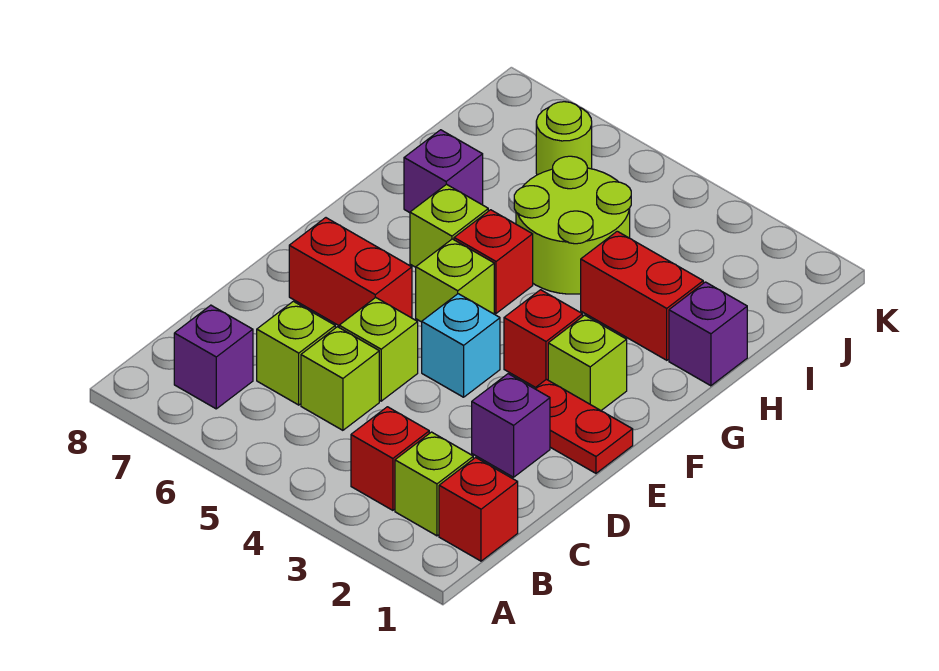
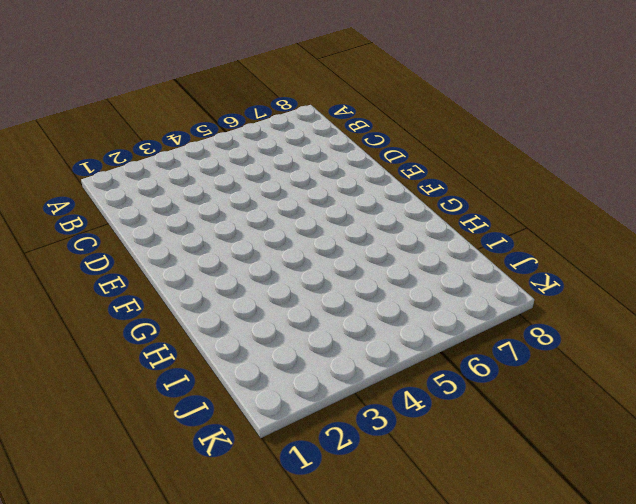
none -> red brick B1 level 1
none -> lime brick B2 level 1
none -> red brick B3 level 1

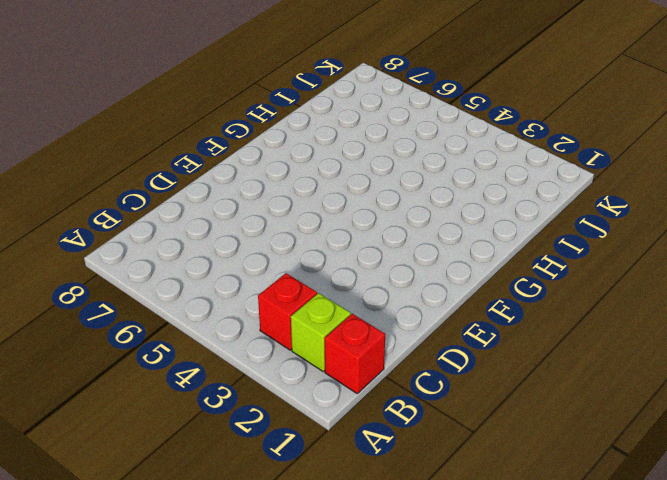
none -> purple brick B7 level 1
none -> lime brick C5 level 1
none -> lime brick C6 level 1

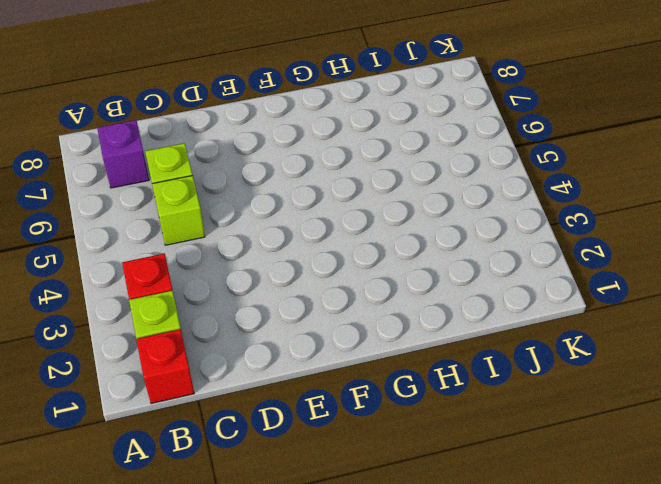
none -> purple brick D2 level 1
none -> lime brick D5 level 1
none -> red plate E1:E2 level 1

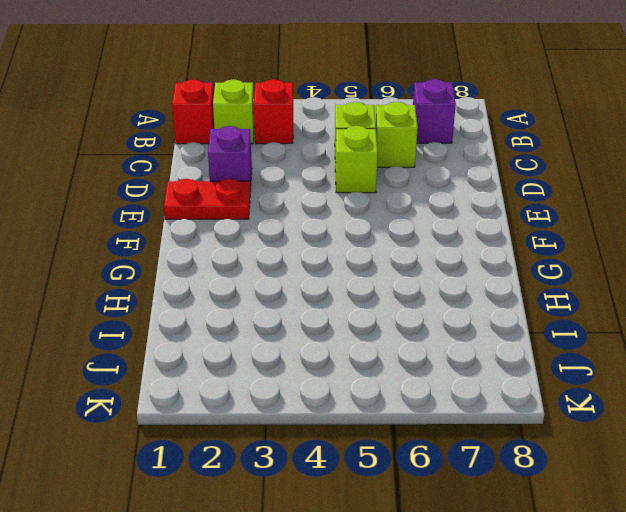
none -> cyan brick E4 level 1
none -> red brick E6:E7 level 1
none -> lime brick F2 level 1

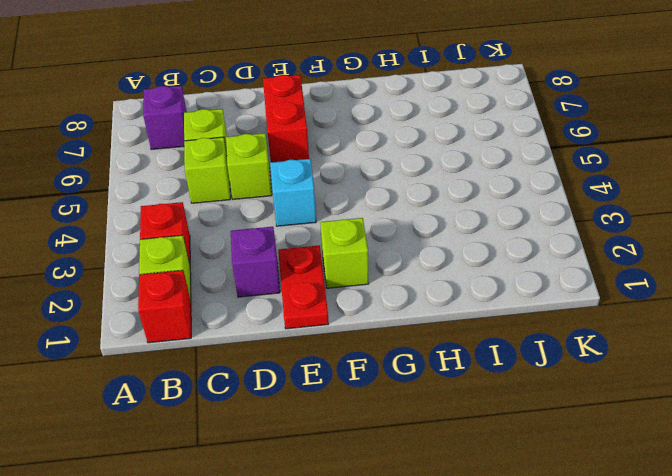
none -> red brick F3 level 1
none -> lime brick F5 level 1
none -> red brick G5 level 1

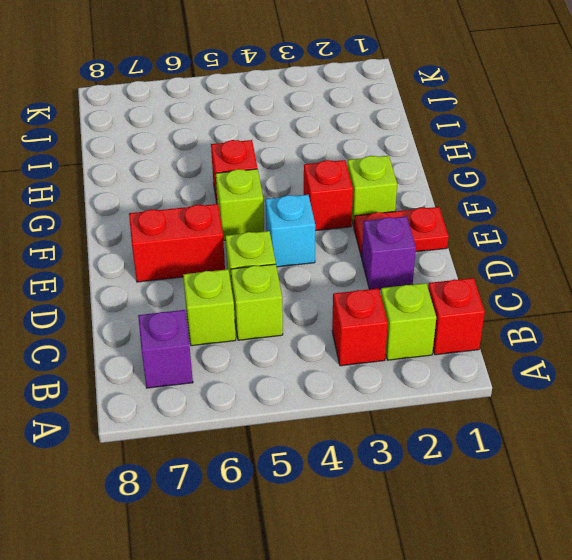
none -> lime brick G6 level 1
none -> purple brick H1 level 1
none -> red brick H2:H3 level 1

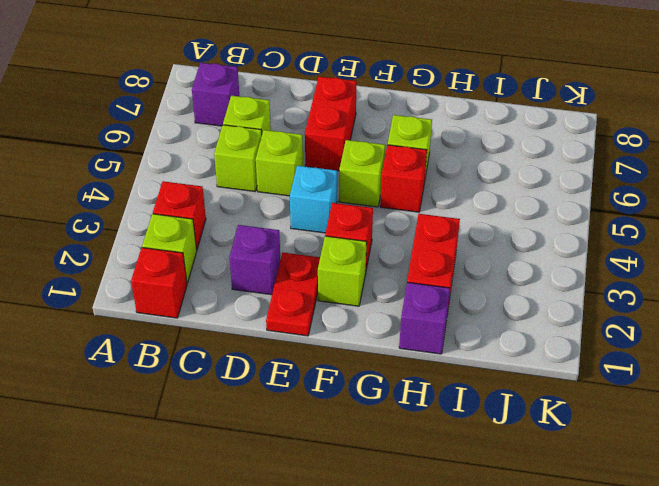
none -> lime round brick H4:I5 level 1
none -> purple brick H7 level 1
none -> lime round brick J6 level 1

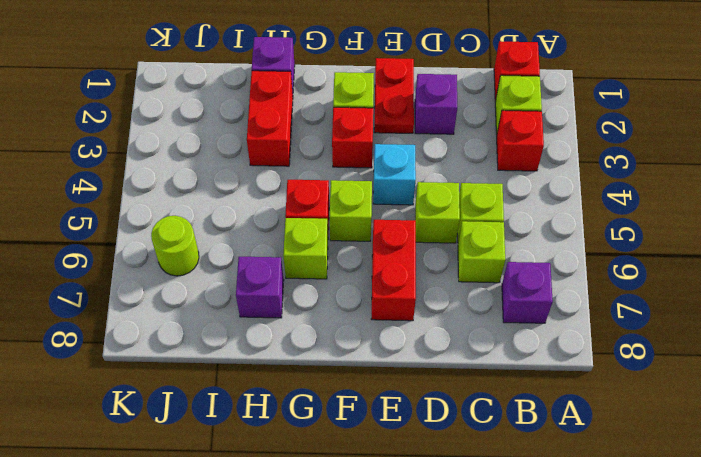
none -> lime round brick H4:I5 level 1

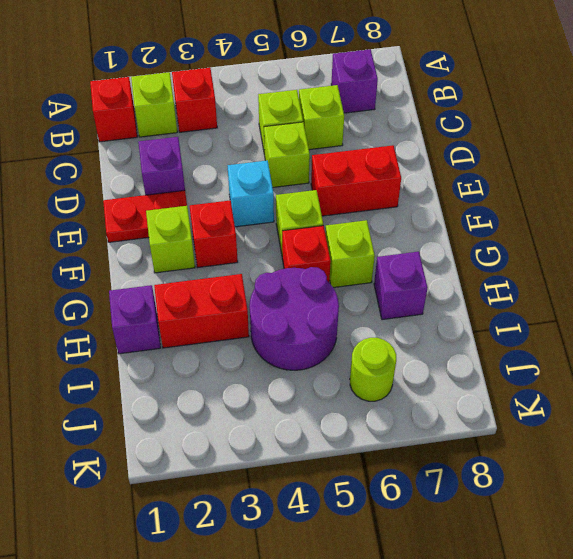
purple round brick H4:I5 level 1 -> lime round brick H4:I5 level 1

